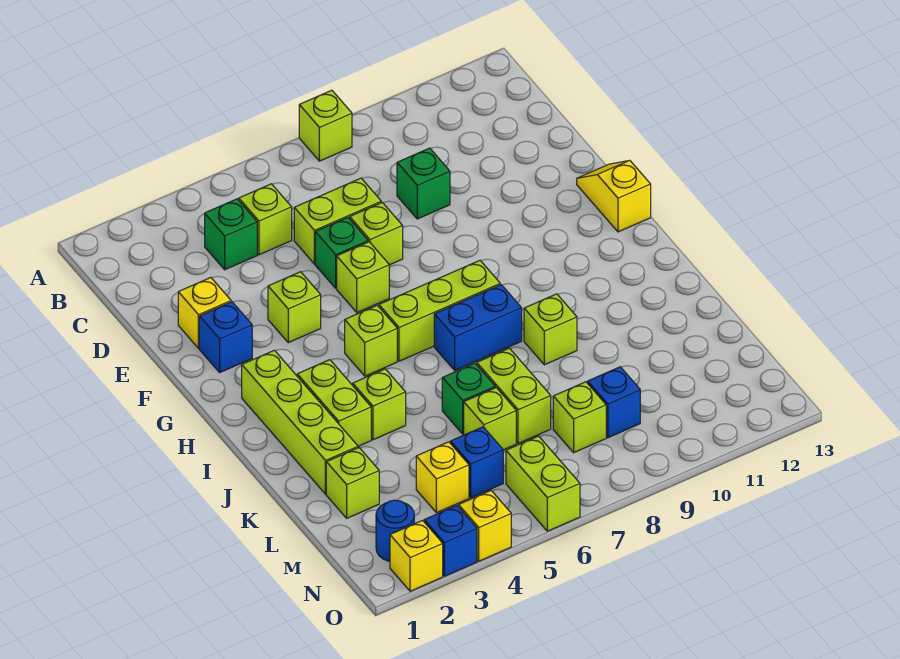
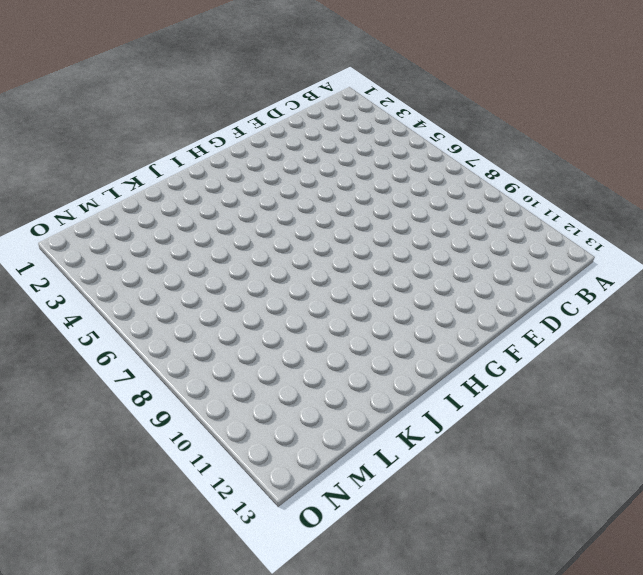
none -> lime brick A8 level 1
none -> green brick C4 level 1
none -> lime brick C5 level 1
none -> lime brick D6:D7 level 1

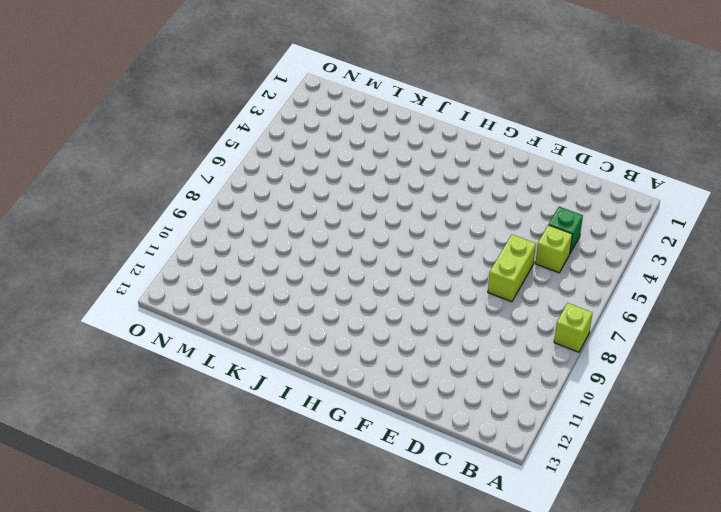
none -> green brick D9 level 1
none -> yellow brick E2 level 1
none -> green brick E6 level 1
none -> lime brick E7 level 1

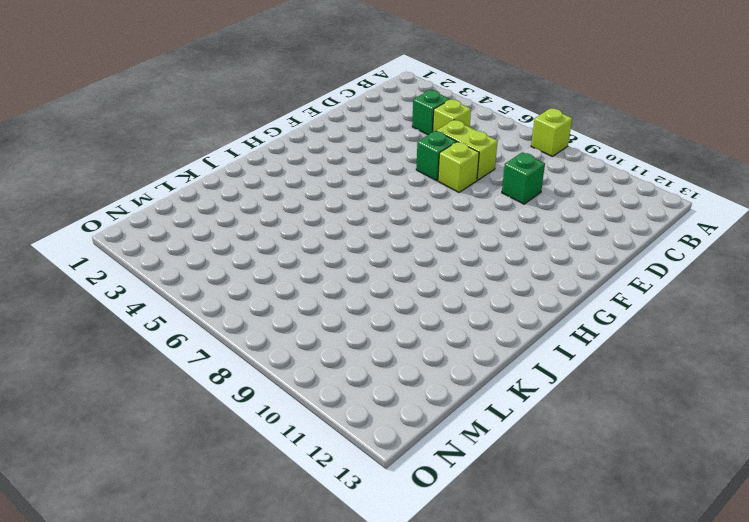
none -> yellow brick E2 level 1
none -> blue brick F2 level 1
none -> lime brick F4 level 1
none -> lime brick F6 level 1

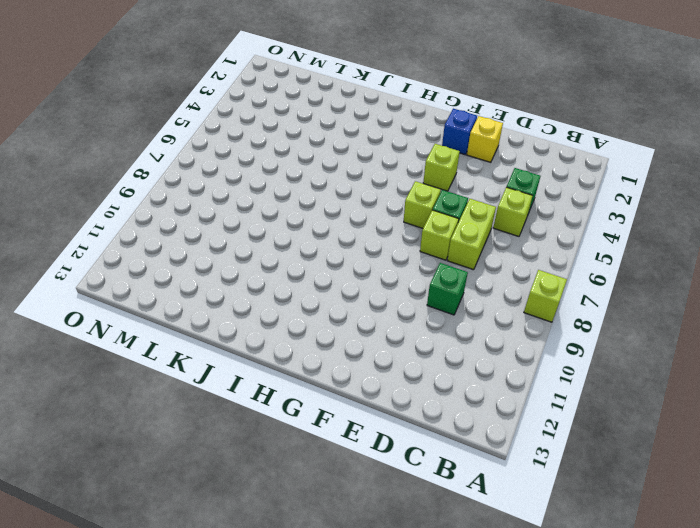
none -> yellow slope F13:G13 level 1 top G
none -> lime brick H2:K2 level 1
none -> lime brick H5 level 1
none -> lime brick H6:H8 level 1

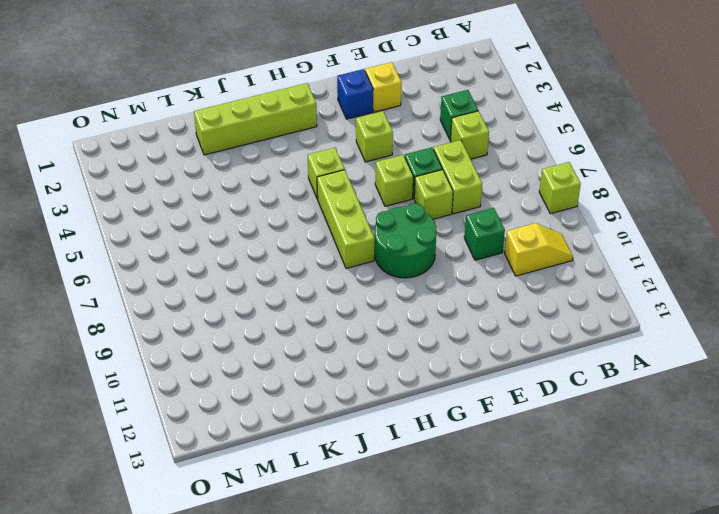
yellow slope B10:C10 level 1 top C -> yellow slope F13:G13 level 1 top G
green round brick F8:G9 level 1 -> none
none -> lime brick I3:J3 level 1
none -> blue brick I7:I8 level 1
none -> lime brick J4 level 1
none -> lime brick J9 level 1

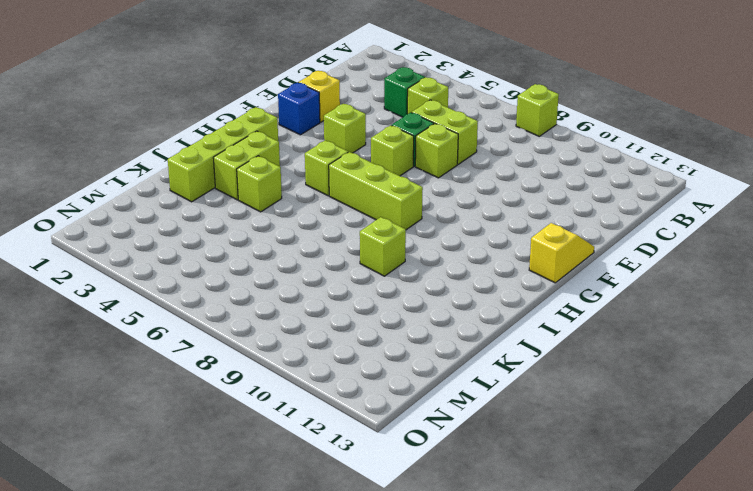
none -> green brick D9 level 1
none -> blue brick I7:I8 level 1
none -> green brick K6 level 1
none -> lime brick K7:L7 level 1

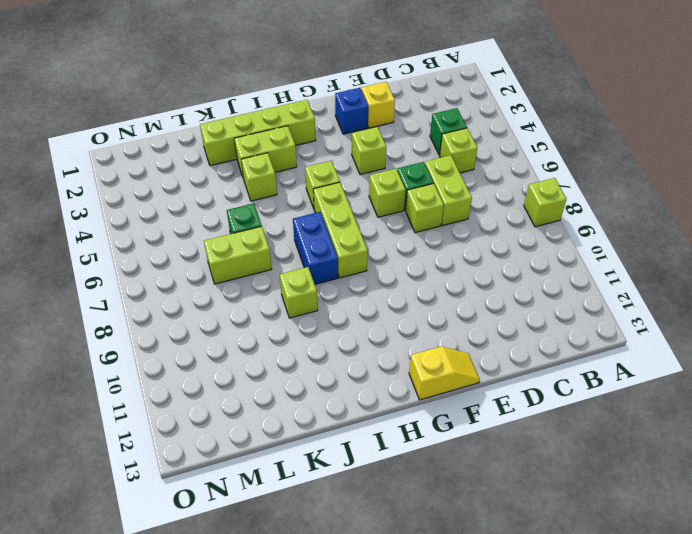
none -> green brick D9 level 1
none -> lime brick L2 level 1
none -> lime brick L6 level 1
none -> yellow brick M4 level 1

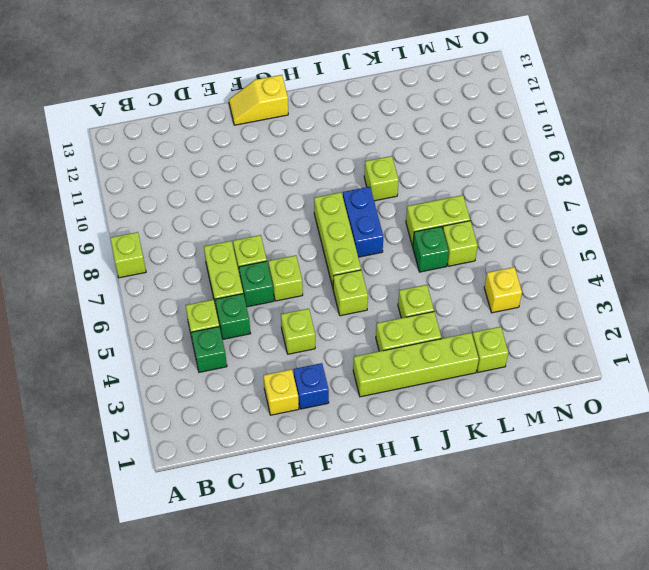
green brick D5 level 1 -> green brick D9 level 1
none -> blue brick M5 level 1
none -> lime brick M8 level 1
none -> blue brick M9 level 1
none -> blue round brick N2 level 1

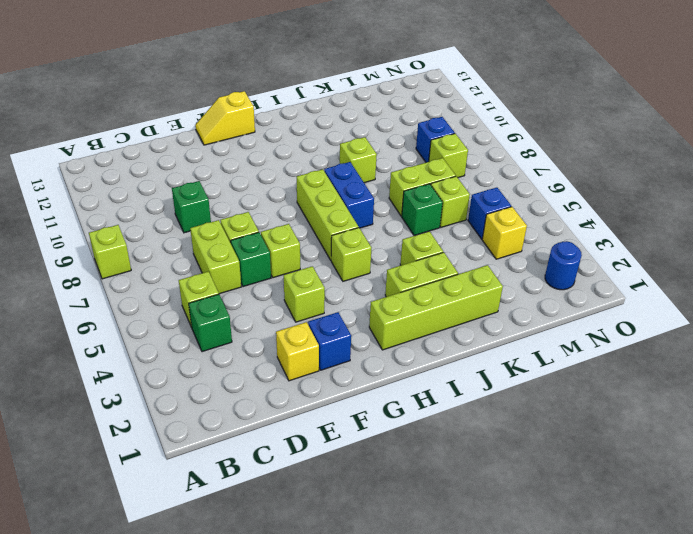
none -> lime brick L2 level 1
none -> lime brick N6:O6 level 1
none -> yellow brick O2 level 1
none -> blue brick O3 level 1

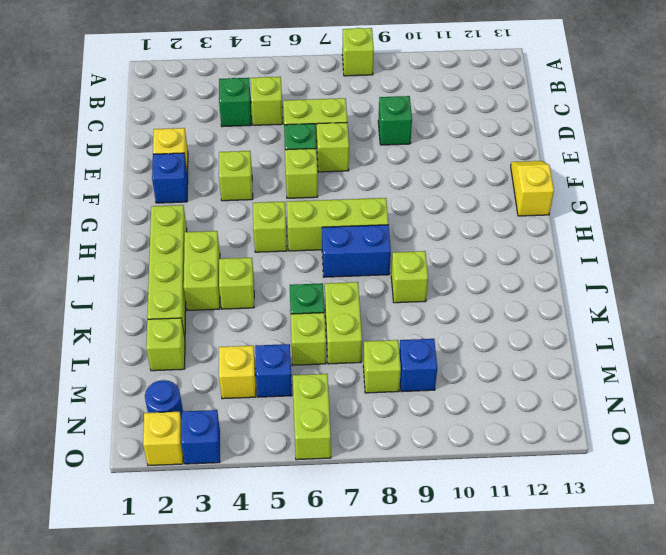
none -> yellow brick O4 level 1

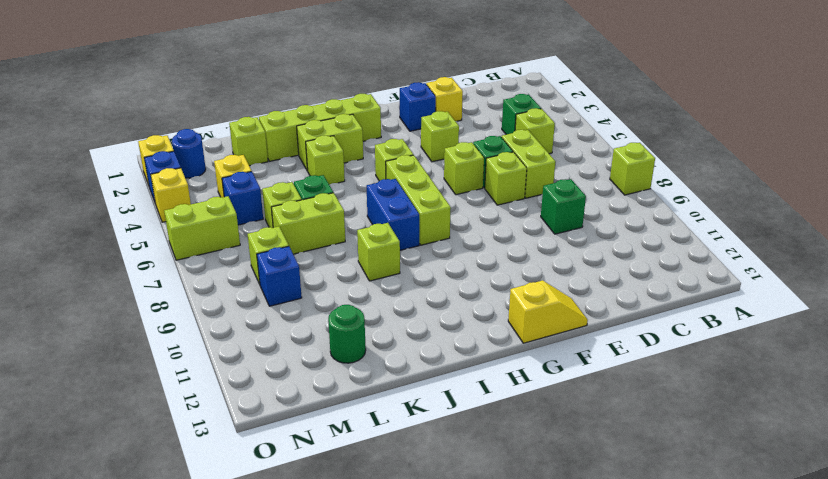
green round brick L12 level 1 -> none

